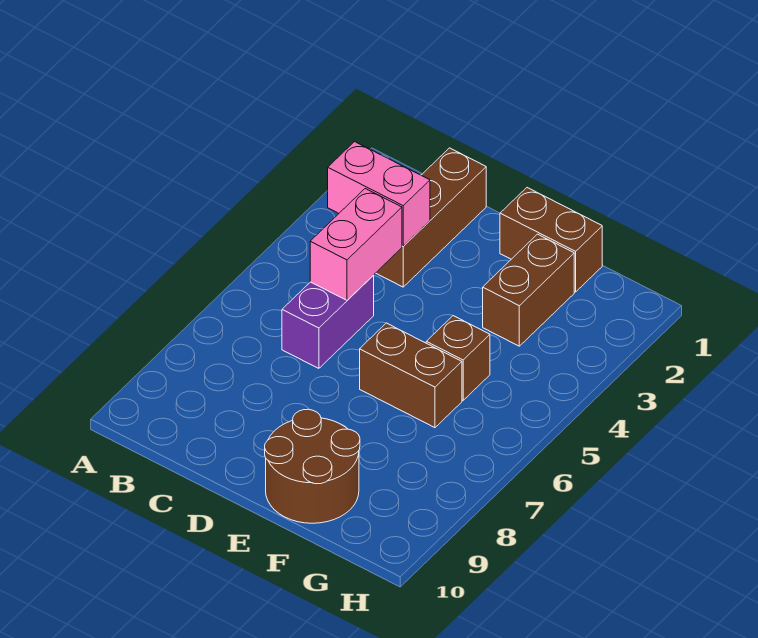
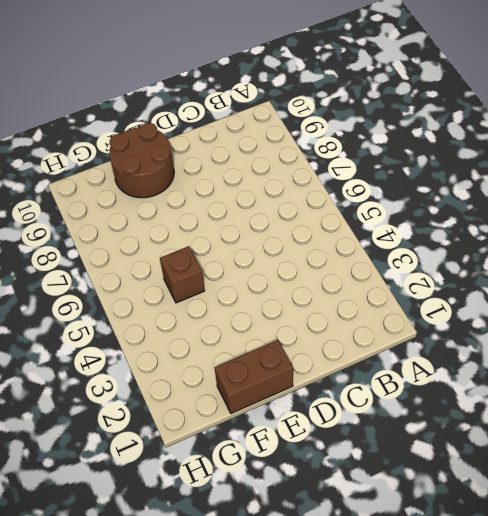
none -> brown brick C1:C3 level 1
none -> purple brick C5:C6 level 1

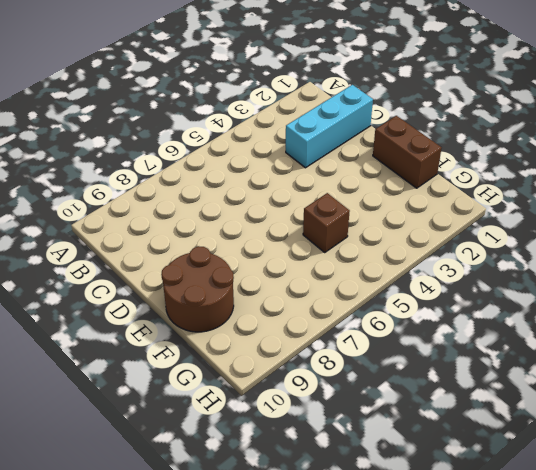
cyan brick C1:C3 level 1 -> brown brick C1:C3 level 1
none -> purple brick C5:C6 level 1
none -> brown brick E6:F6 level 1

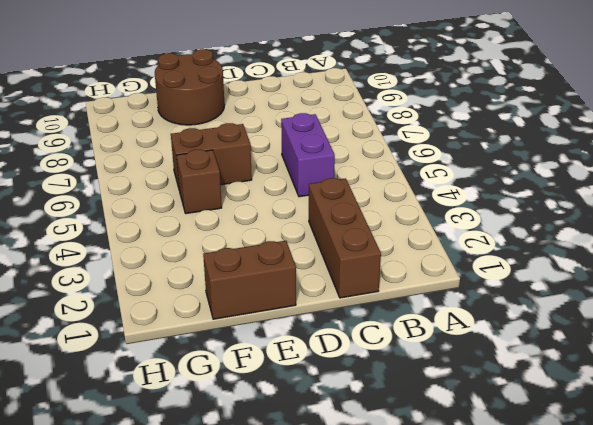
none -> brown brick F2:F3 level 1
none -> pink brick B3:C3 level 2

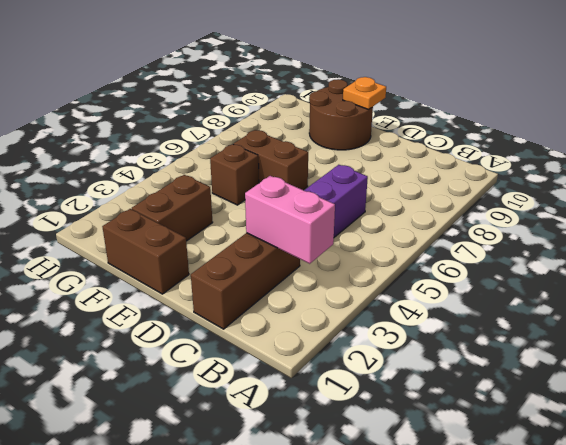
orange plate E10 level 2 -> none
none -> pink brick C4:C5 level 2

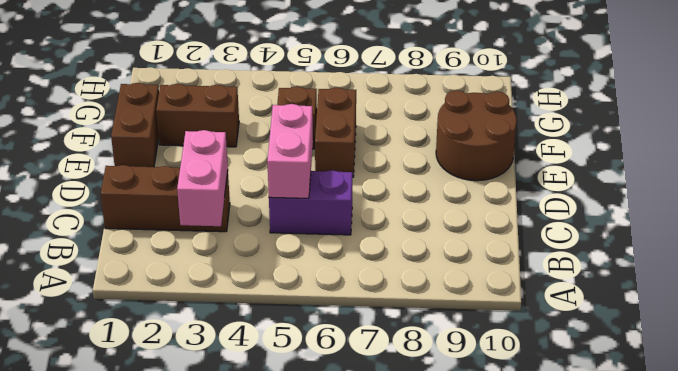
pink brick C5:D5 level 2 -> pink brick C4:C5 level 2

